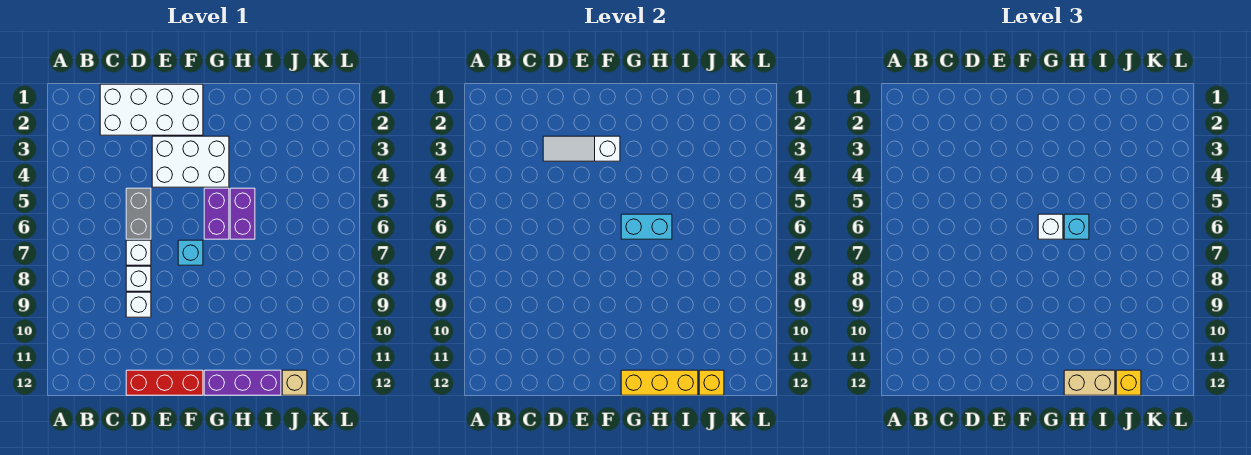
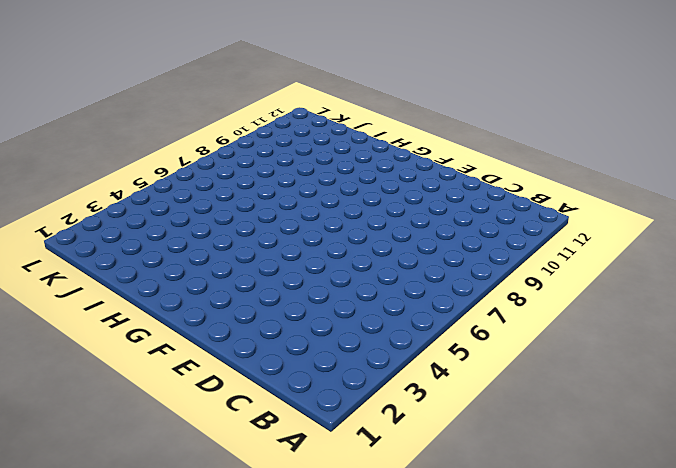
none -> white brick C1:F2 level 1
none -> grey brick D5:D6 level 1
none -> white brick D7 level 1

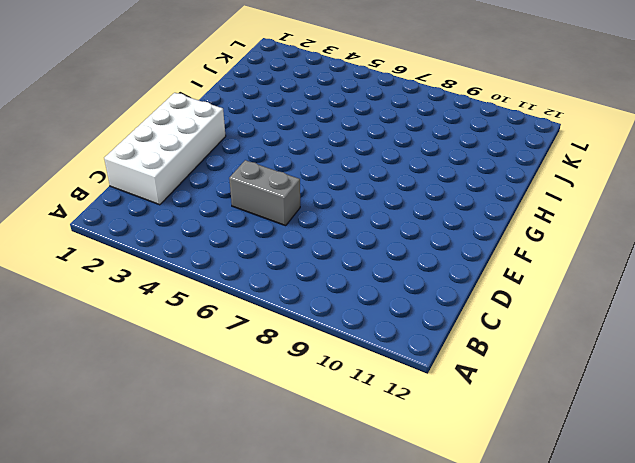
none -> white brick D7 level 1
none -> white brick D8 level 1
none -> white brick D9 level 1

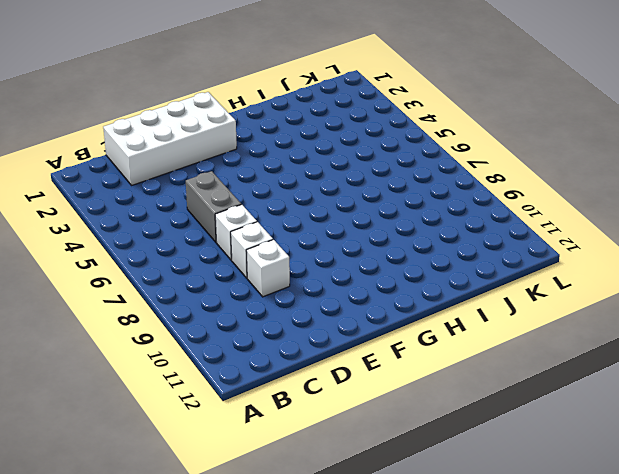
none -> red brick D12:F12 level 1
none -> white brick E3:G4 level 1
none -> cyan brick F7 level 1

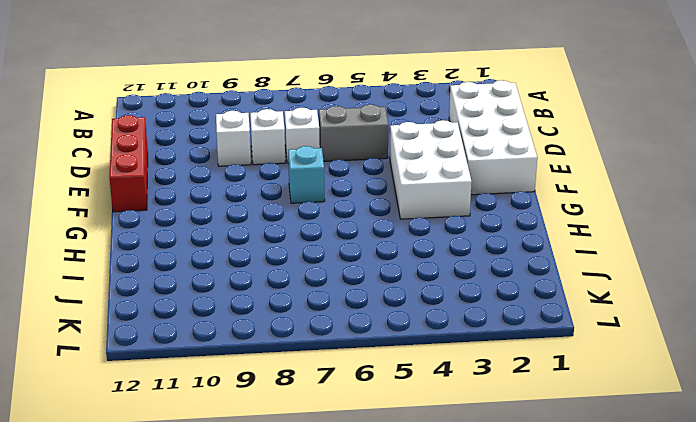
none -> purple brick G5:G6 level 1
none -> purple brick G12:I12 level 1
none -> purple brick H5:H6 level 1

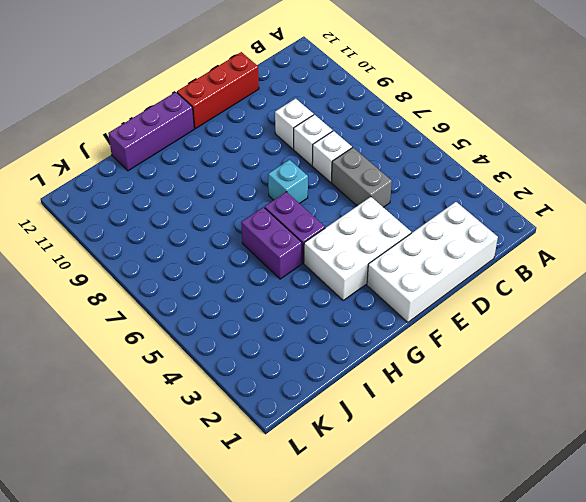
none -> tan brick J12 level 1
none -> white slope D3:F3 level 2 top F
none -> cyan brick G6:H6 level 2

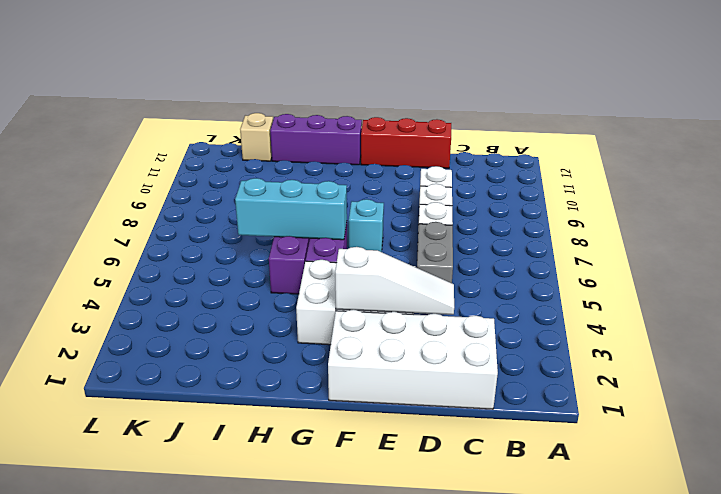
cyan brick G6:I6 level 2 -> cyan brick G6:H6 level 2
none -> yellow brick G12:I12 level 2
none -> yellow brick J12 level 2
none -> white brick G6 level 3

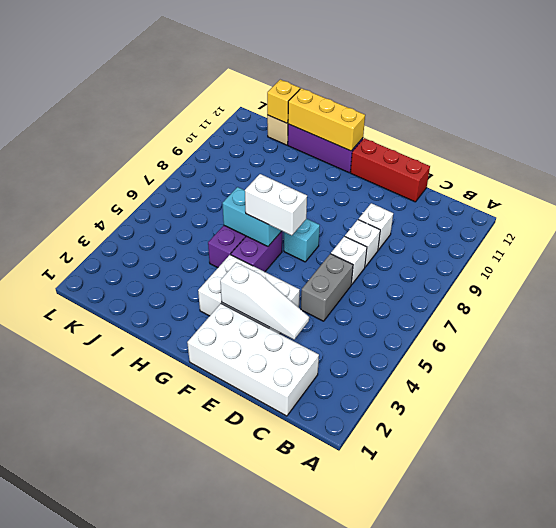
white brick F6:G6 level 3 -> white brick G6 level 3
none -> cyan brick H6 level 3
none -> tan brick H12:I12 level 3
none -> yellow brick J12 level 3

